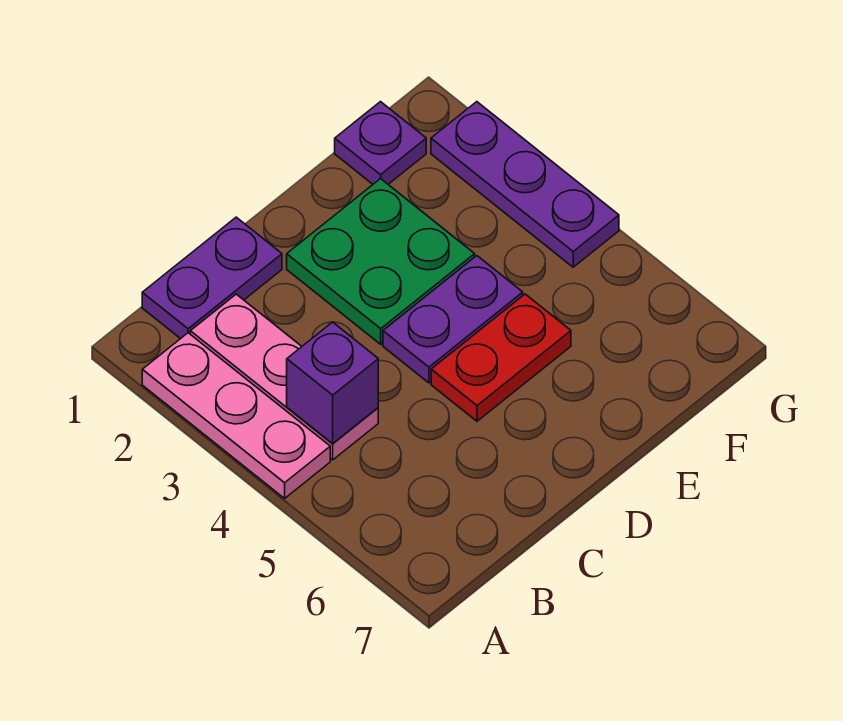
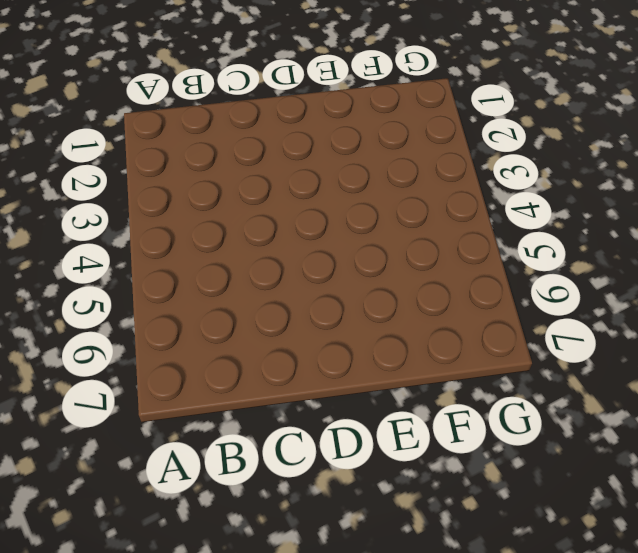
none -> pink plate A2:A4 level 1
none -> purple plate B1:C1 level 1

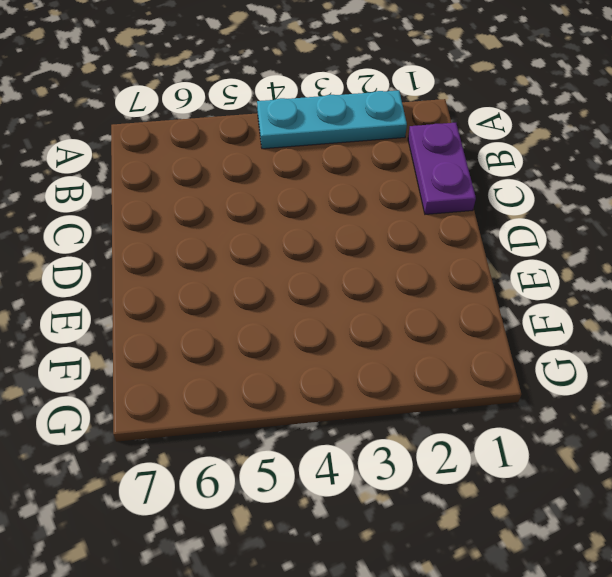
cyan plate A2:A4 level 1 -> pink plate A2:A4 level 1
none -> pink plate B2:B4 level 1
none -> green plate D2:E3 level 1

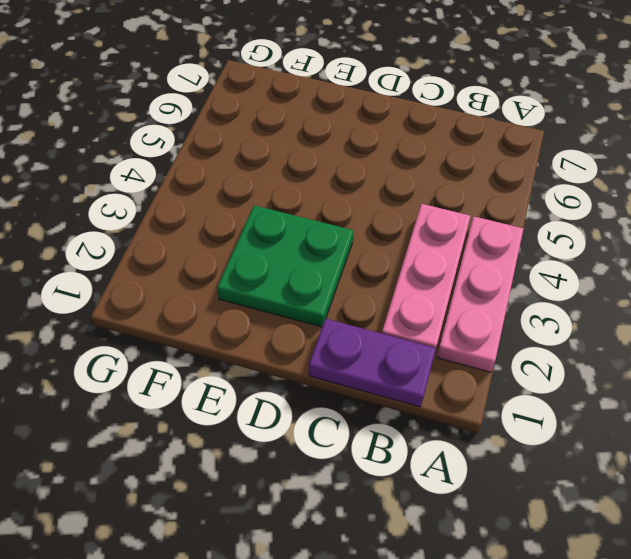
none -> purple plate D4:E4 level 1
none -> red plate D5:E5 level 1

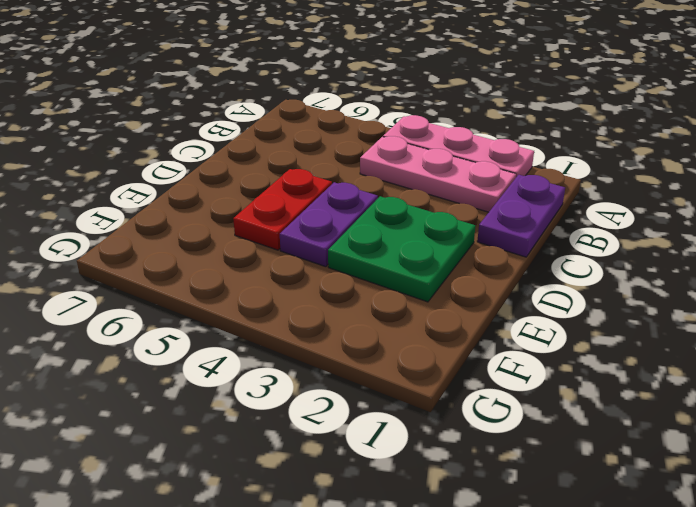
none -> purple plate F1 level 1
none -> purple plate G2:G4 level 1

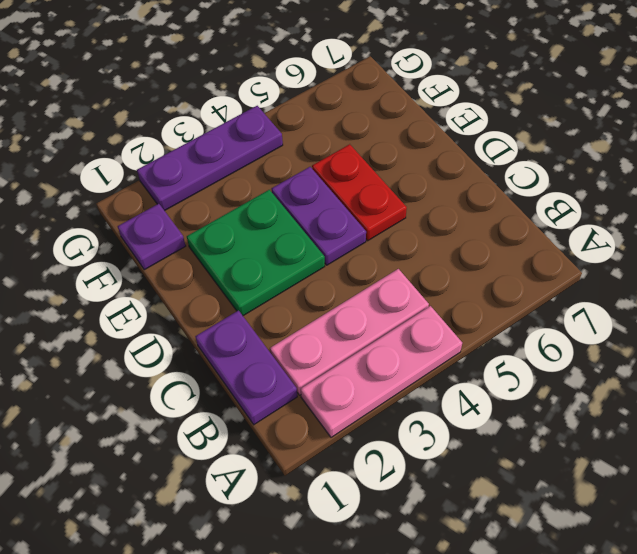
none -> purple brick B4 level 2

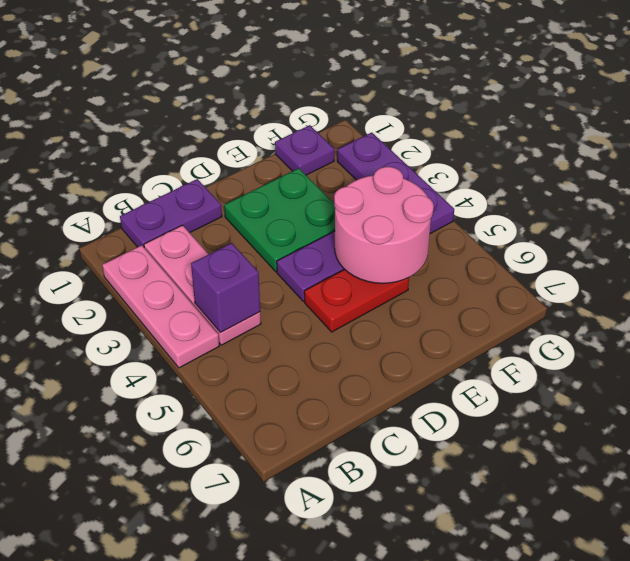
pink round brick E4:F5 level 2 -> none

